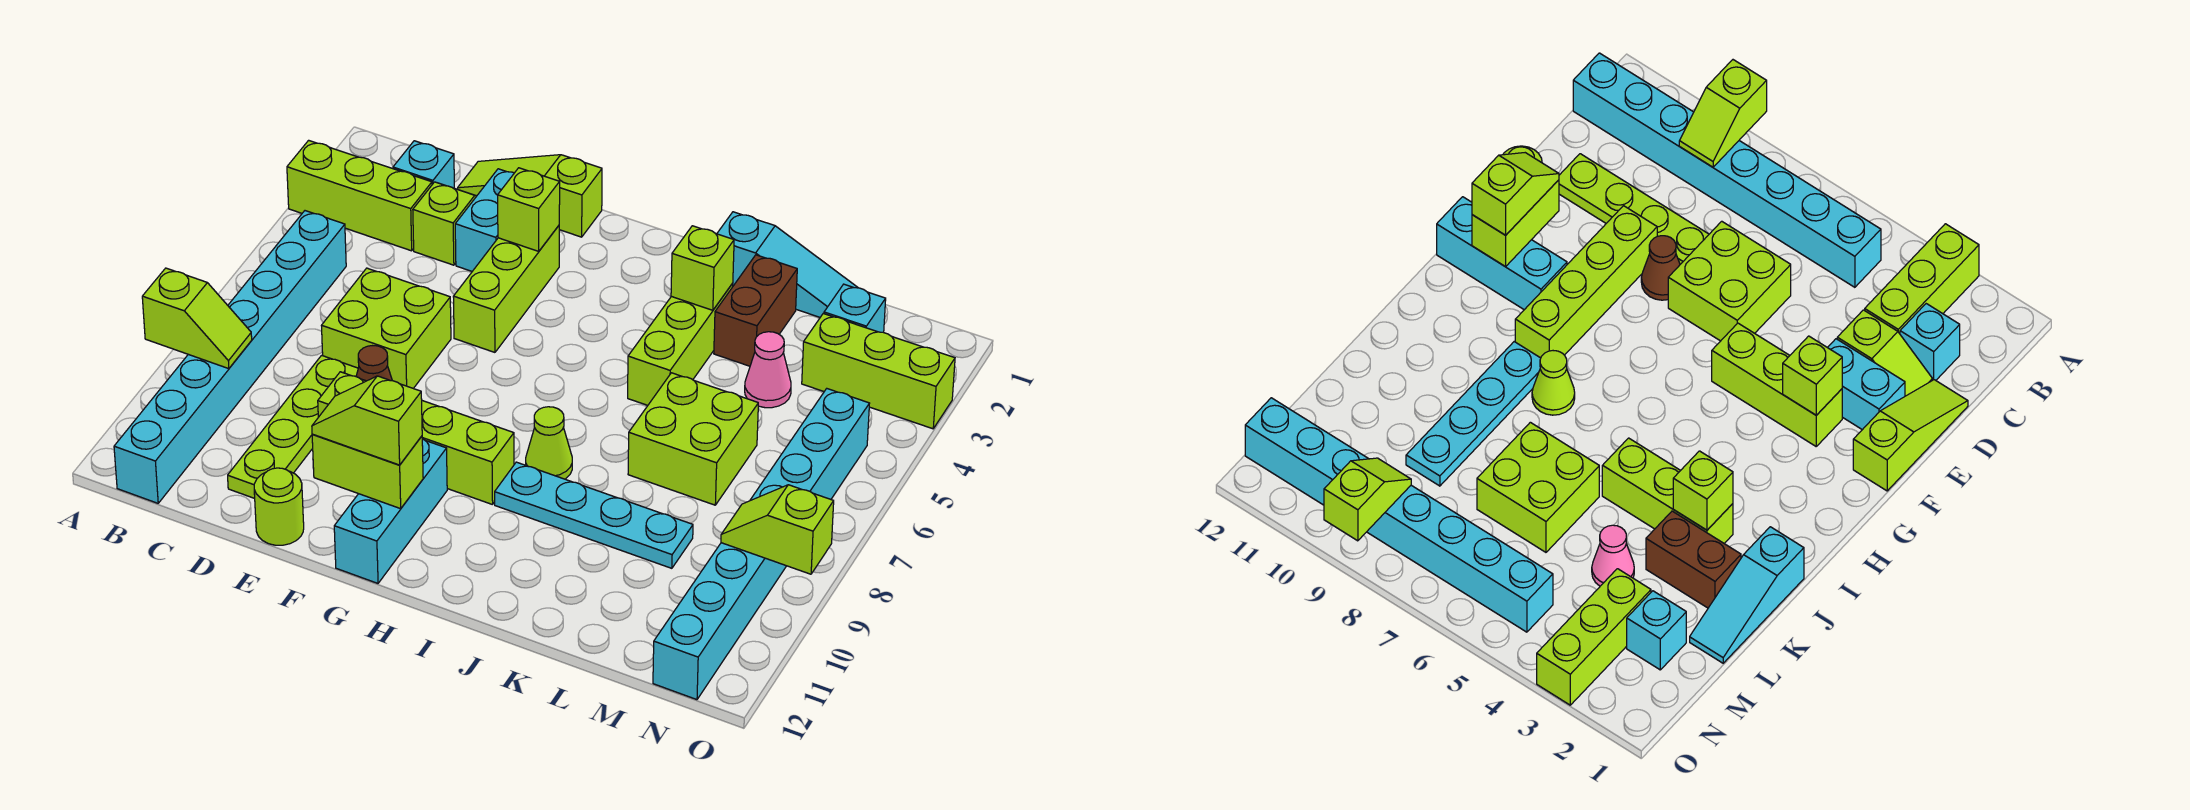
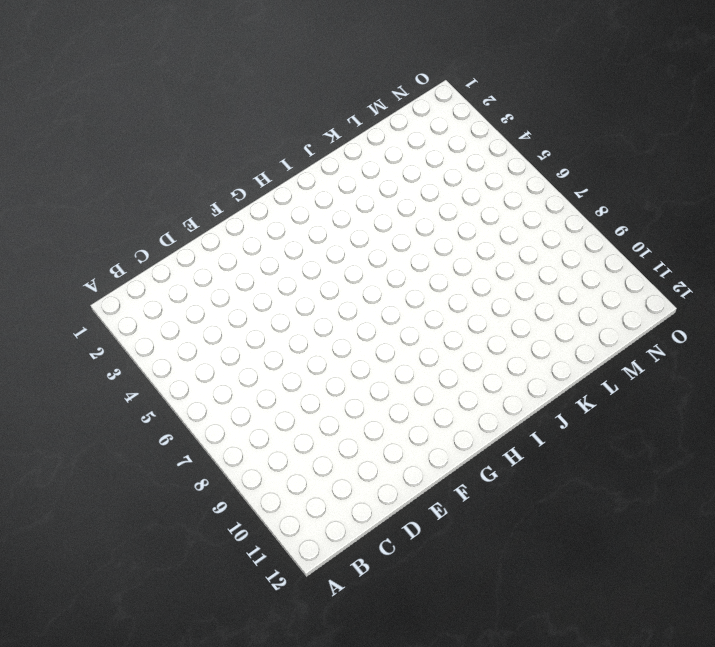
none -> lime brick A3:C3 level 1
none -> cyan brick B5:B12 level 1
none -> cyan brick C2 level 1

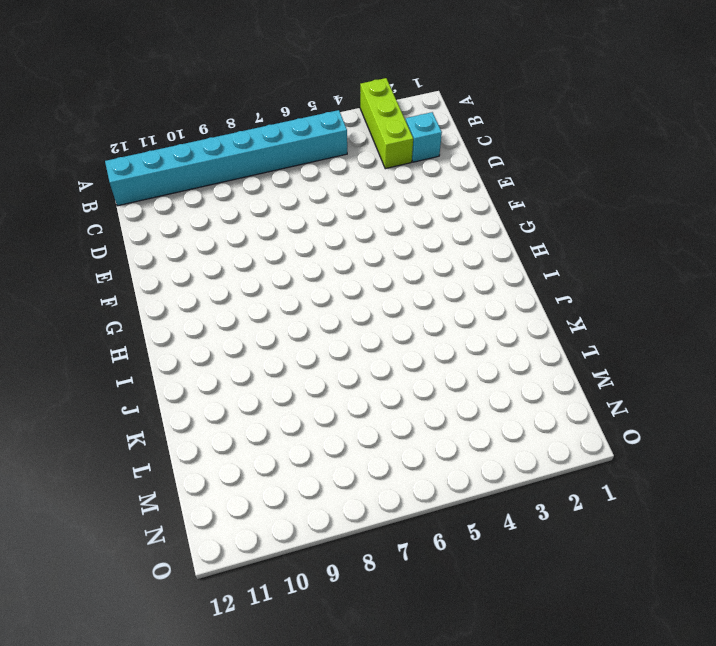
none -> lime slope D1:F1 level 1 top F
none -> lime slope D2:D3 level 1 top 3
none -> lime brick D6:E7 level 1

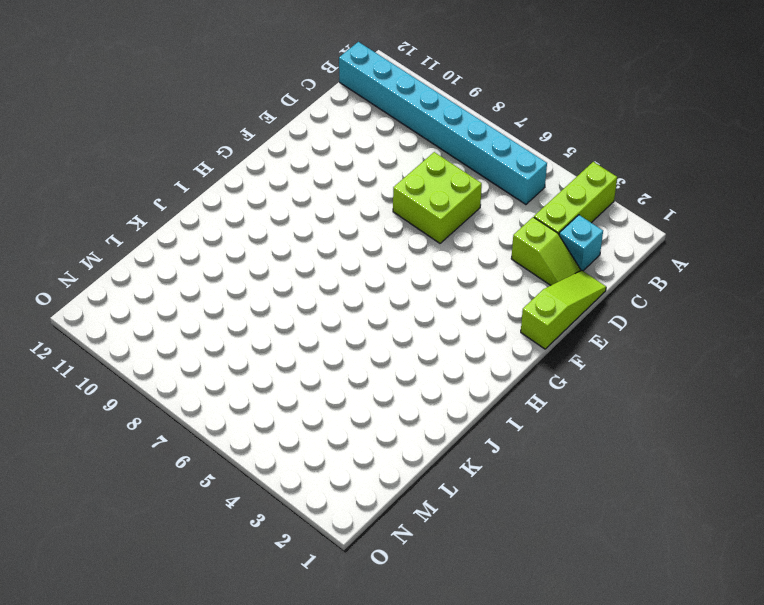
none -> lime plate D8:D11 level 1
none -> cyan brick E2:E3 level 1
none -> brown cone E8 level 1

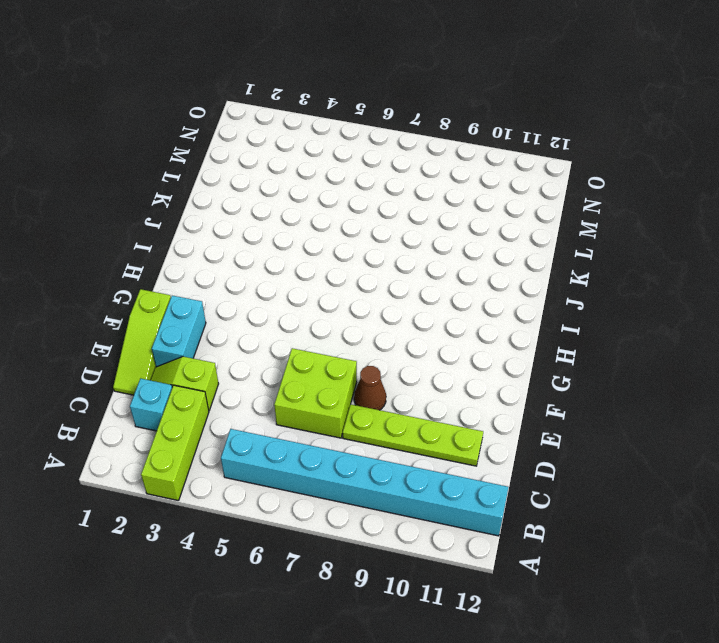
cyan brick E2:F2 level 1 -> cyan brick E2:E3 level 1
none -> lime brick E9:H9 level 1
none -> lime round brick E12 level 1
none -> lime brick F3:F5 level 1

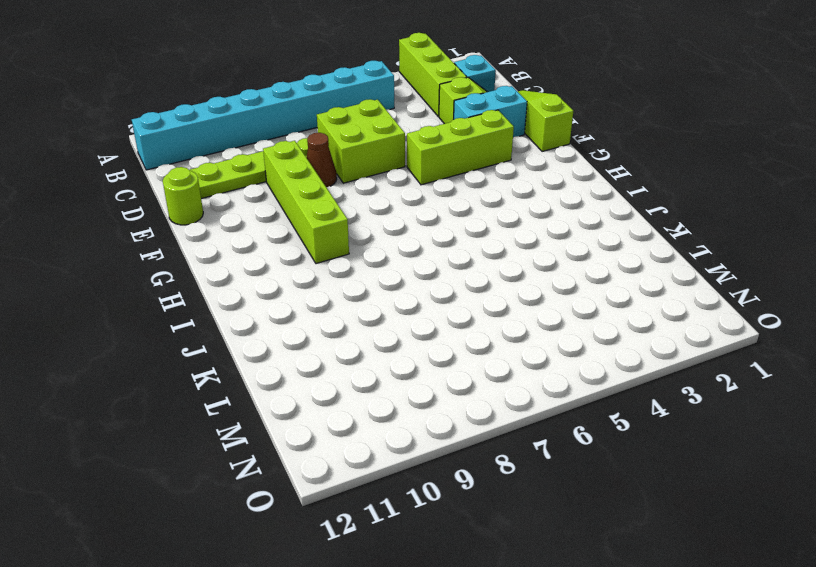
none -> cyan brick G10:G12 level 1
none -> lime cone I8 level 1
none -> cyan plate I9:L9 level 1

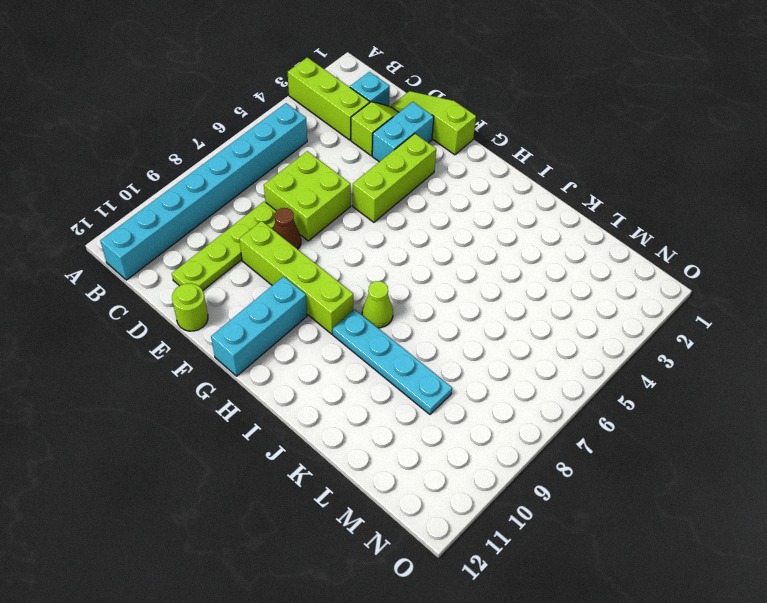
none -> cyan slope J1:L1 level 1 top J
none -> lime brick J3:J5 level 1
none -> brown brick K2:K3 level 1

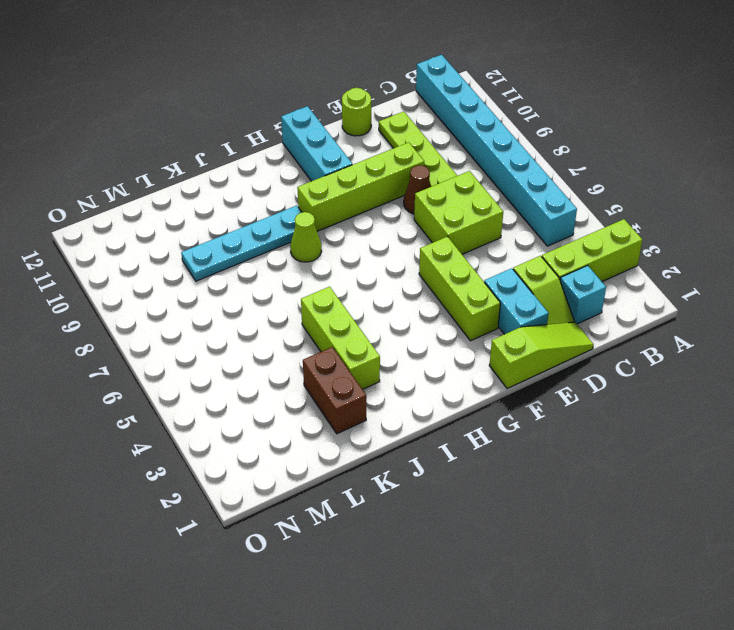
none -> cyan slope J1:L1 level 1 top J
none -> lime brick K6:L7 level 1
none -> pink cone L4 level 1

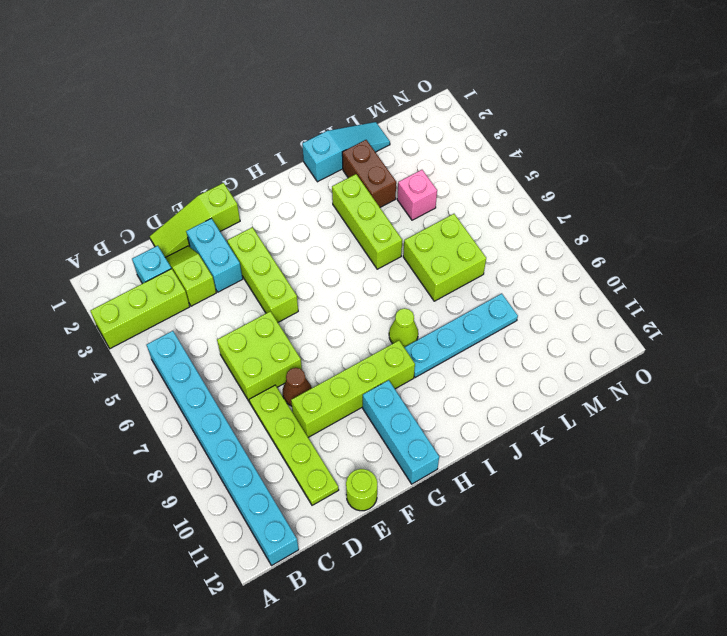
pink brick L4 level 1 -> pink cone L4 level 1
none -> cyan brick M2 level 1
none -> lime brick M3:O3 level 1
none -> cyan brick N5:N12 level 1

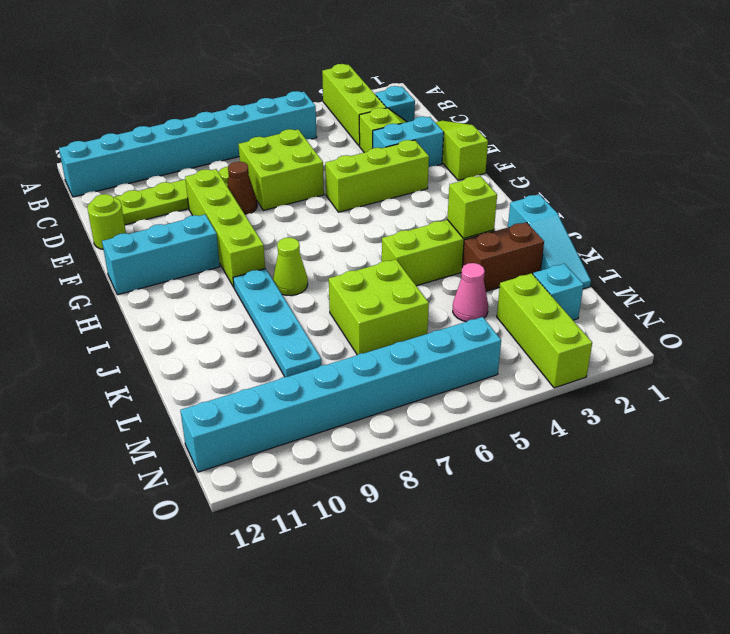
none -> lime slope A9:B9 level 2 top A
none -> lime brick F3 level 2
none -> lime brick F11:G11 level 2

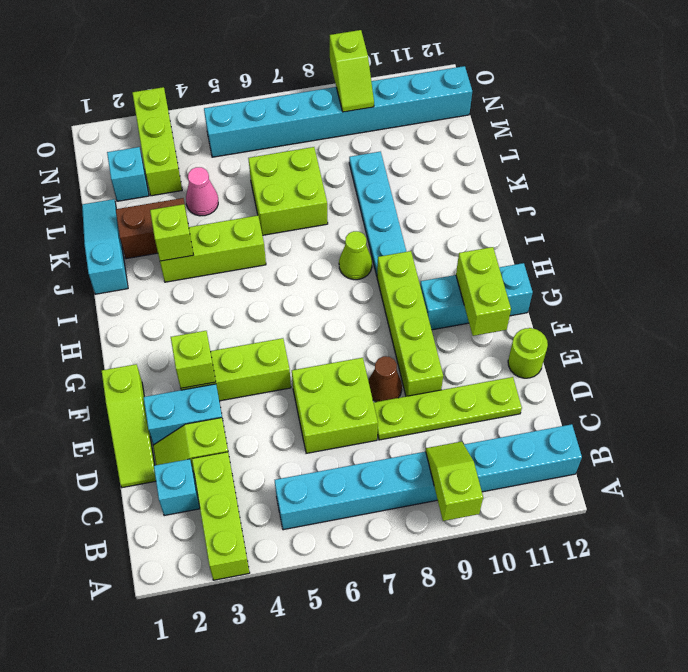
none -> lime slope F11:G11 level 3 top G

